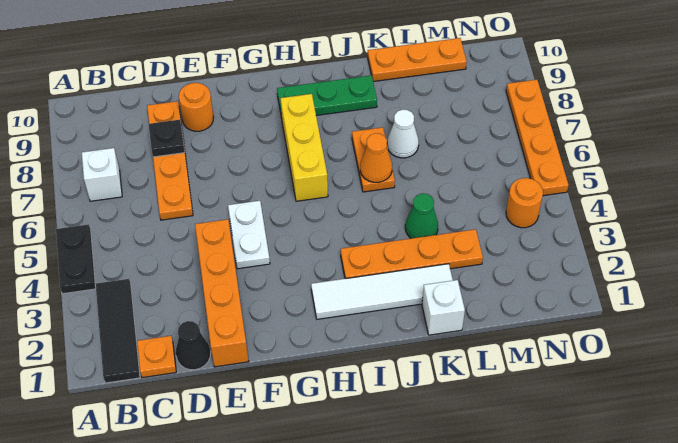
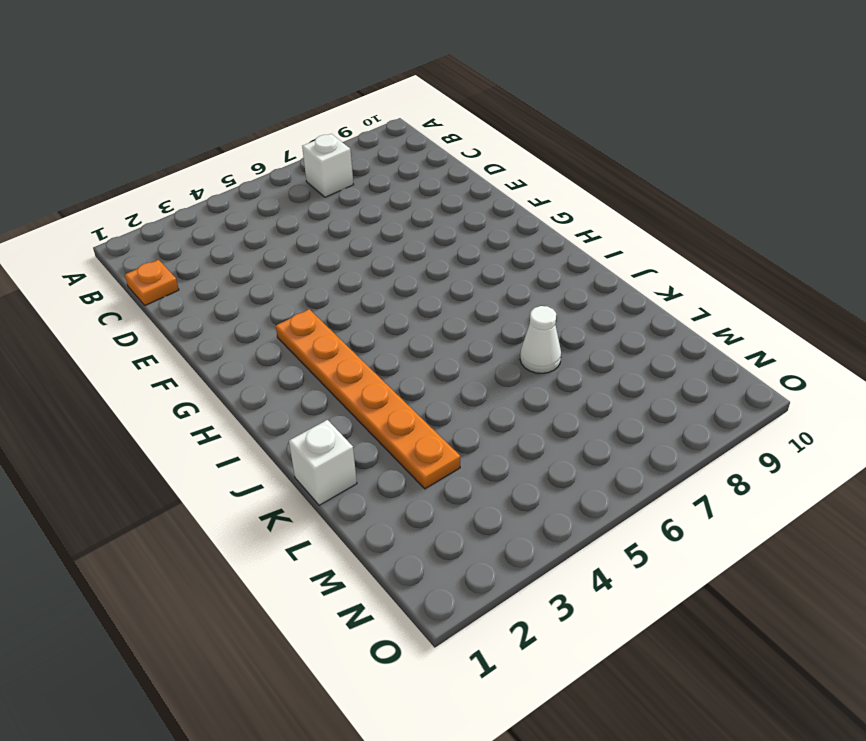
orange plate G3:L3 level 1 -> orange plate I3:L3 level 1
none -> black plate A4:A5 level 1
none -> black tile B1:B3 level 1
none -> black cone D1 level 1

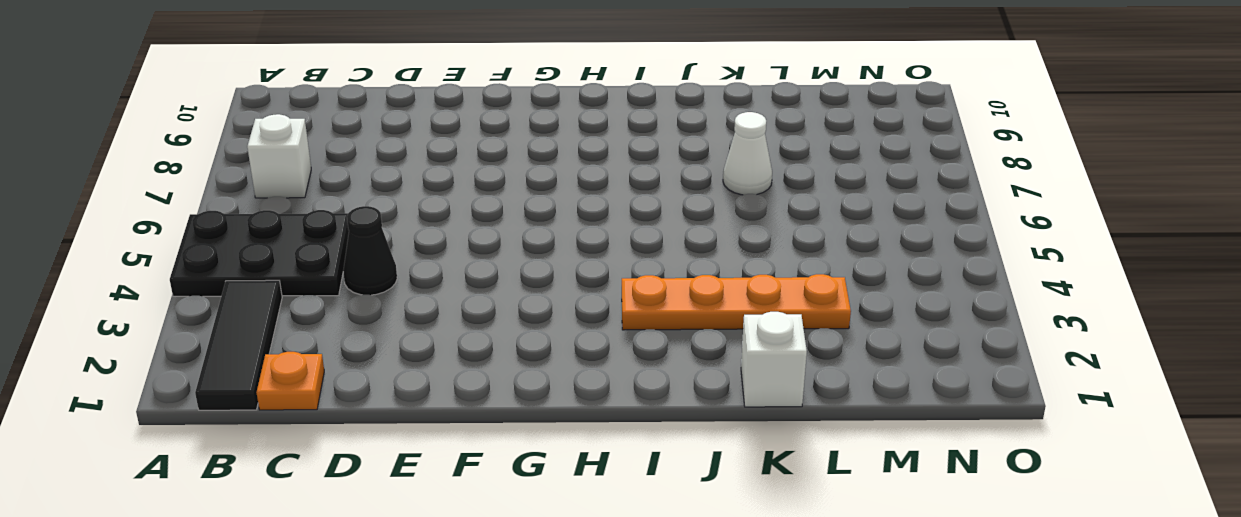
black plate A4:C5 level 1 -> black plate A4:A5 level 1
black cone D4 level 1 -> black cone D1 level 1
none -> orange plate D6:D9 level 1
none -> orange brick E1:E4 level 1
none -> orange round brick E9 level 1

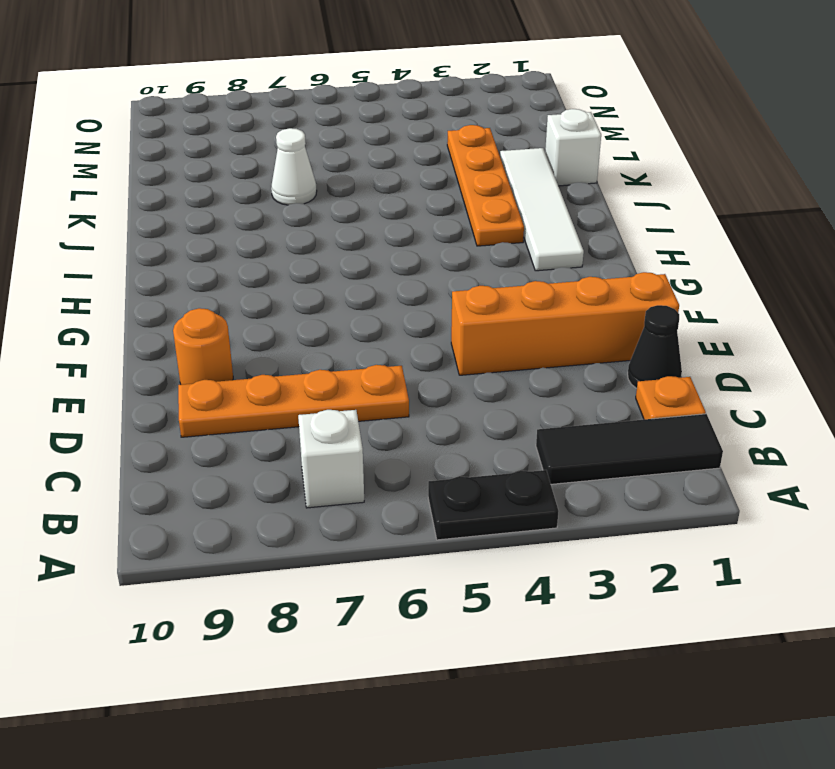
none -> white plate F4:F5 level 1
none -> yellow brick H6:H8 level 1
none -> green plate H9:J9 level 1

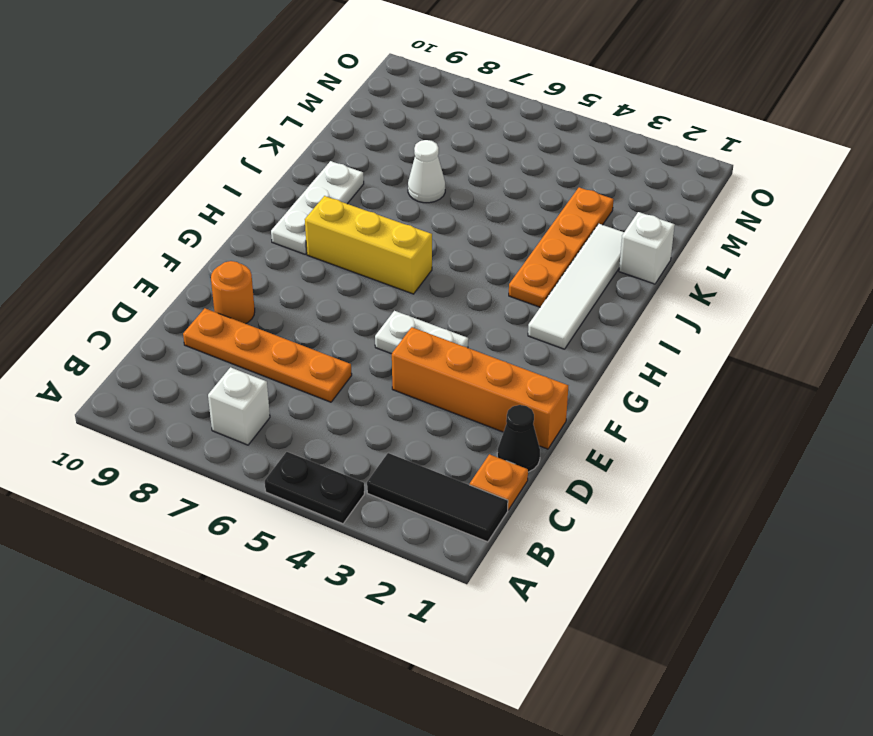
white plate H9:J9 level 1 -> green plate H9:J9 level 1
none -> orange plate J6:J7 level 1
none -> green cone K4 level 1
none -> orange plate K10:M10 level 1

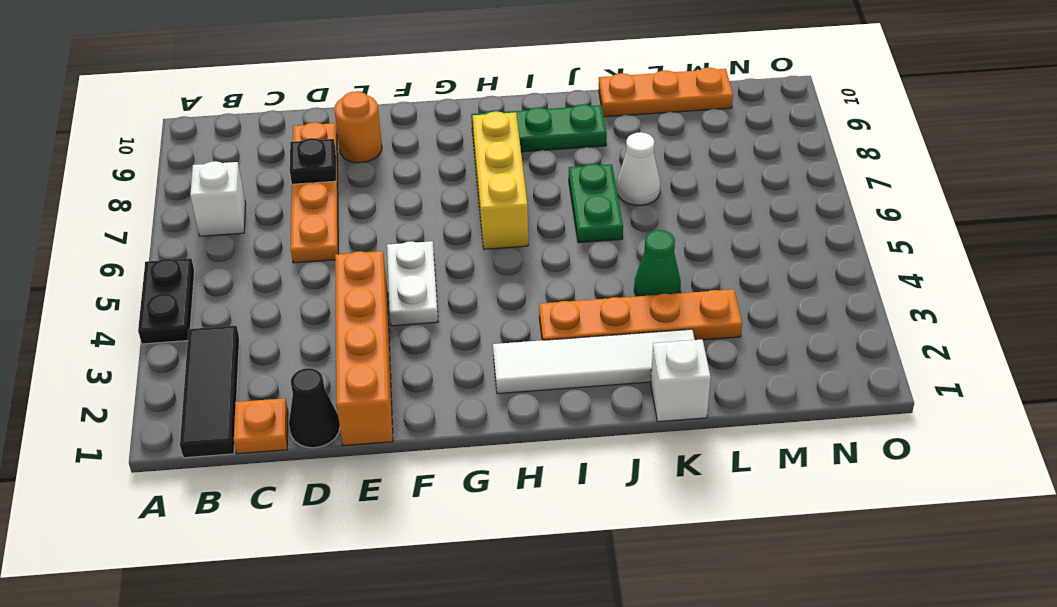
green plate J6:J7 level 1 -> orange plate J6:J7 level 1
none -> orange round brick N4 level 1
none -> orange plate O5:O8 level 1
none -> orange cone J6 level 2

